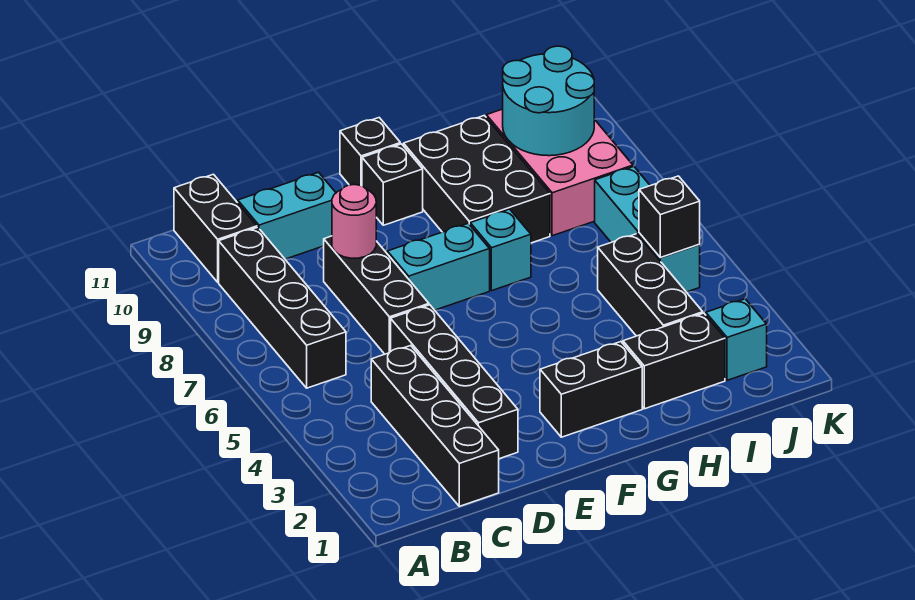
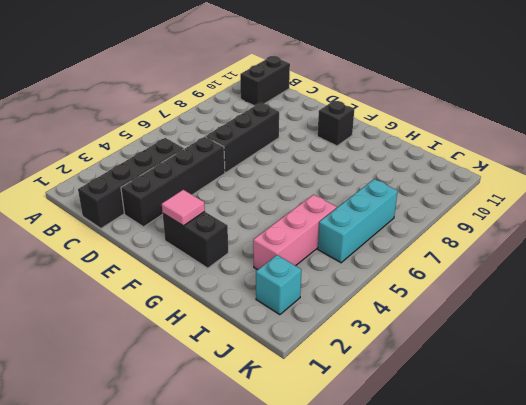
pink tile F2 level 2 -> none
pink brick I3:I5 level 1 -> black brick I3:I5 level 1
none -> black brick B6:B9 level 1
none -> cyan brick C10:D10 level 1
none -> cyan brick E7:F7 level 1

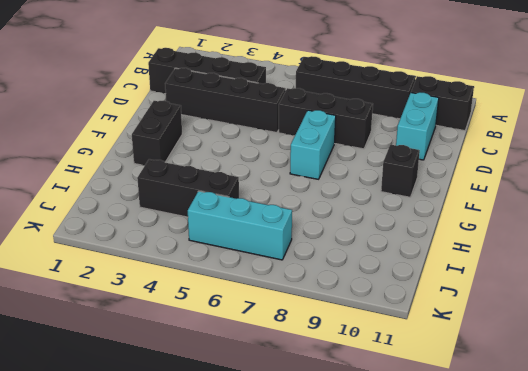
none -> black brick F11 level 1
none -> cyan brick G7 level 1
none -> black brick G8:H10 level 1

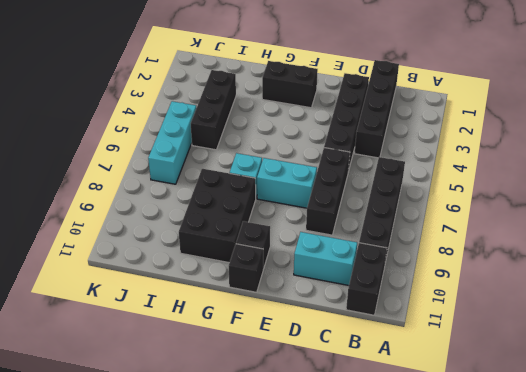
none -> black brick H2:I2 level 1
none -> pink brick I8:J10 level 1
none -> cyan brick J2 level 1

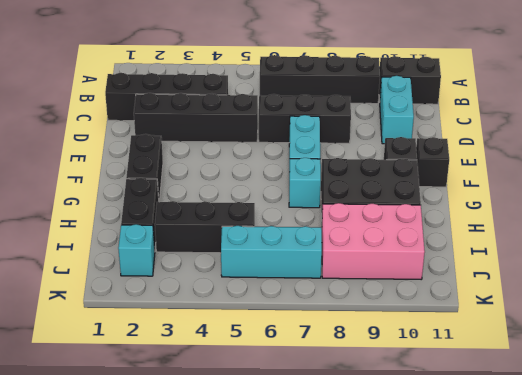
none -> pink round brick D8 level 2
none -> cyan round brick I9:J10 level 2
none -> black brick J5 level 2

